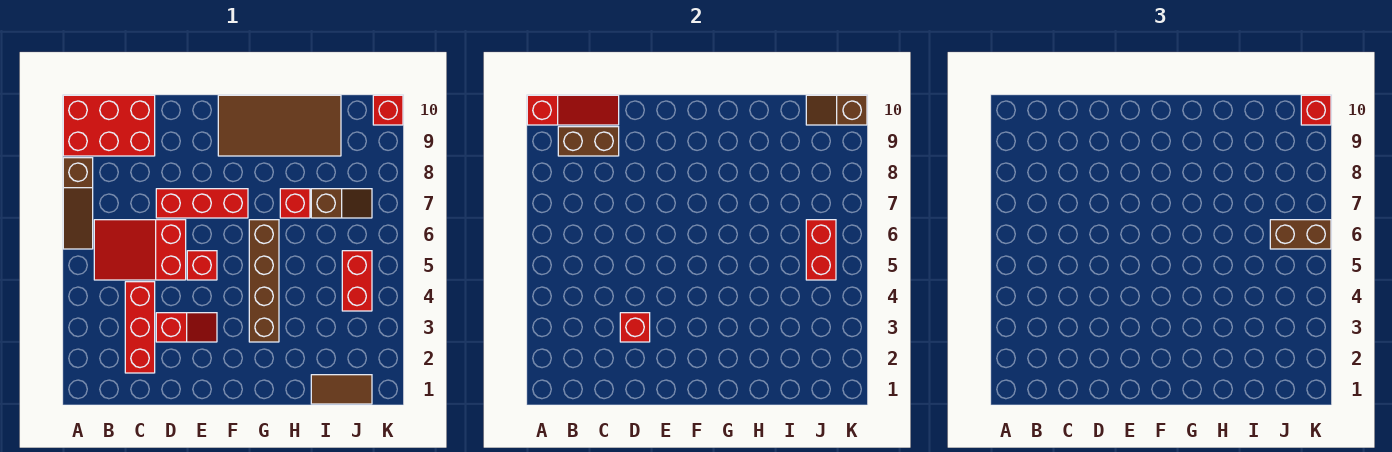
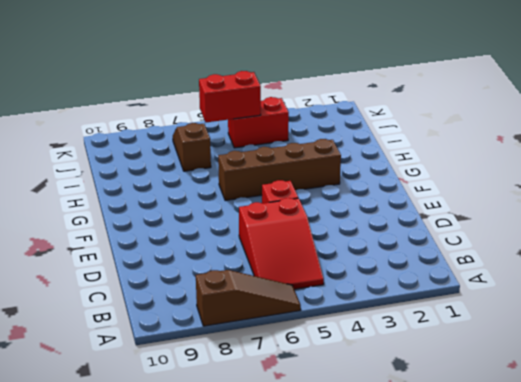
none -> red brick A9:C10 level 1
none -> red brick C2:C4 level 1
none -> red slope D3:E3 level 1 top D

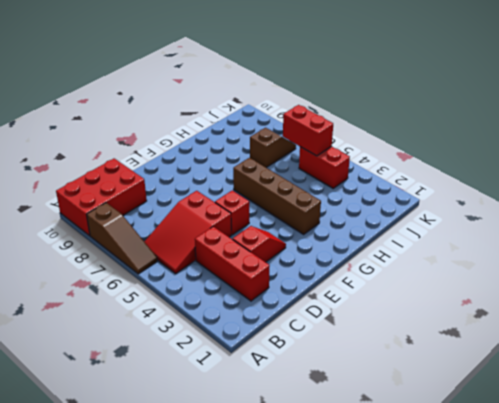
none -> red brick D7:F7 level 1
none -> brown tile F9:I10 level 1
none -> red brick H7 level 1

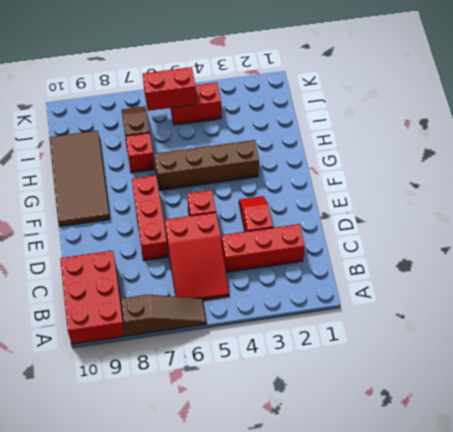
none -> brown tile I1:J1 level 1
none -> red brick K10 level 1
none -> red slope A10:C10 level 2 top A

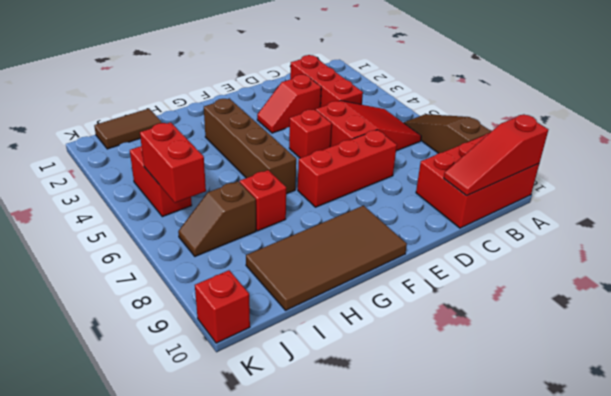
none -> brown brick B9:C9 level 2
none -> red brick D3 level 2
none -> brown slope J10:K10 level 2 top K

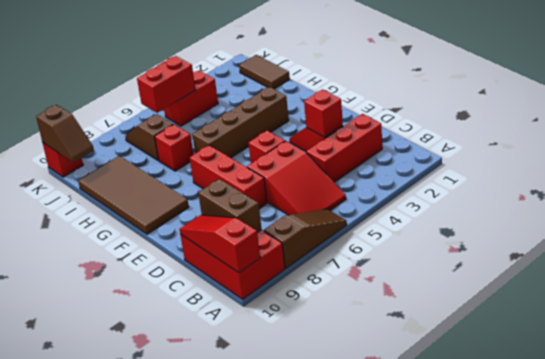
none -> brown brick J6:K6 level 3
none -> red brick K10 level 3

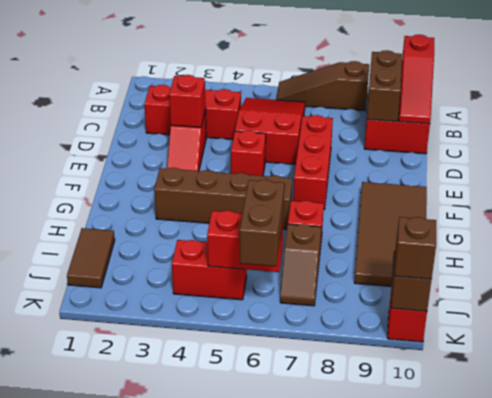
brown brick K10 level 3 -> red brick K10 level 3

